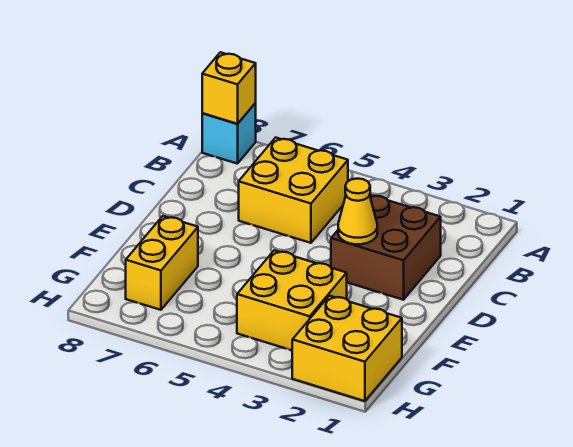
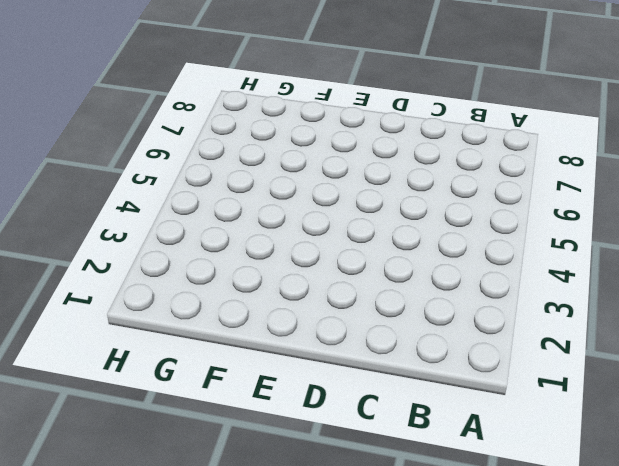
none -> cyan brick A8 level 1
none -> yellow brick B5:C6 level 1

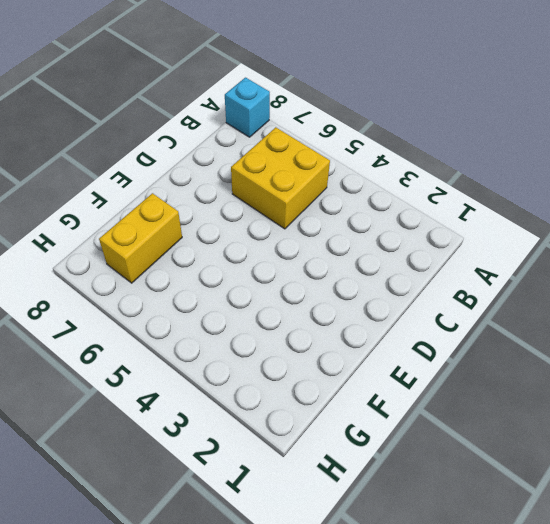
none -> brown brick C2:D3 level 1
none -> yellow brick F3:G4 level 1

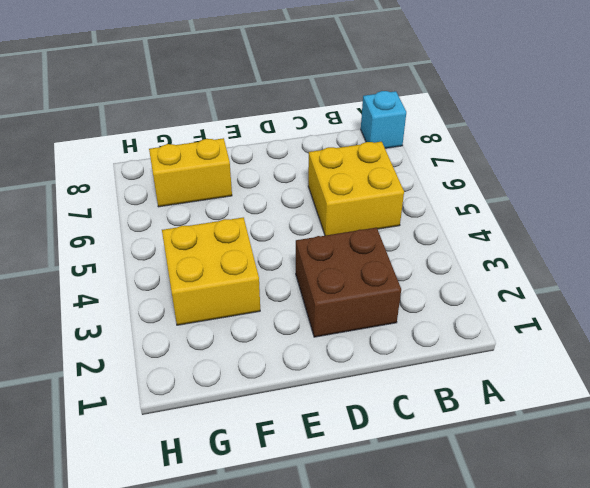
none -> yellow brick G1:H2 level 1
none -> yellow brick A8 level 2

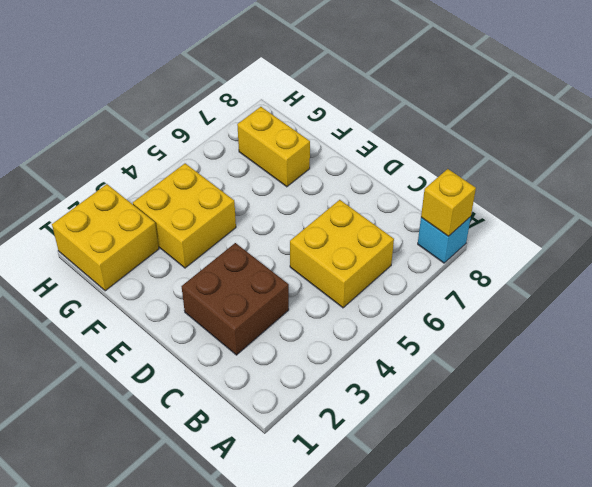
none -> yellow cone D3 level 2

